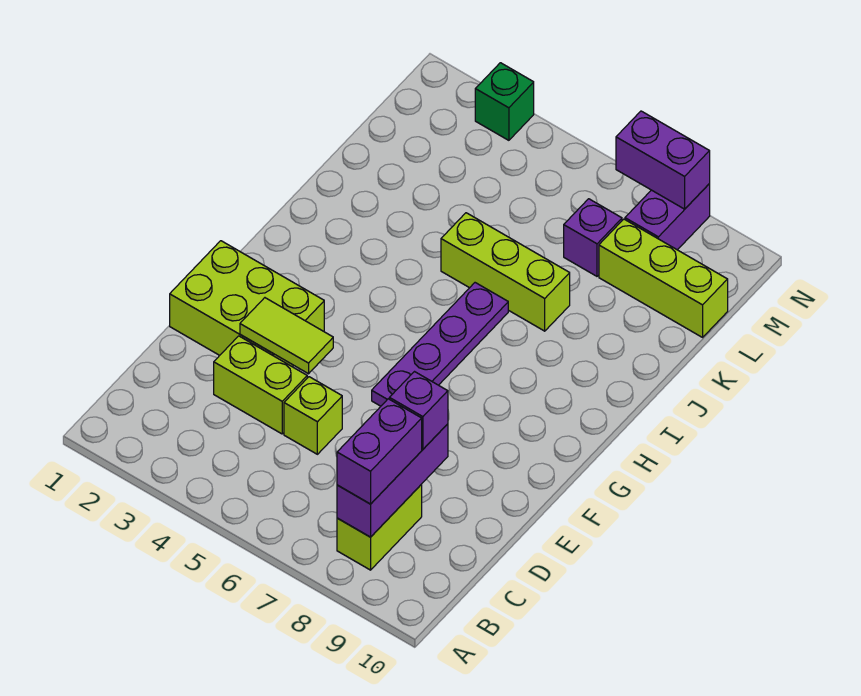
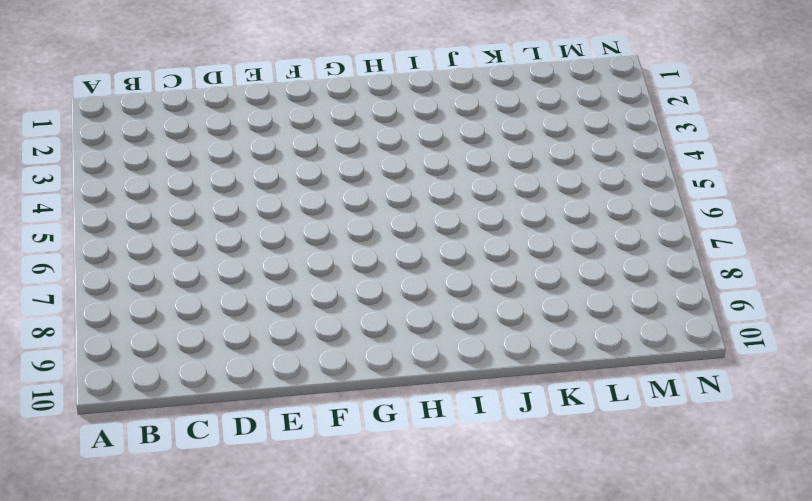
none -> lime brick B8:C8 level 1
none -> lime brick D3:D4 level 1
none -> lime brick D5 level 1

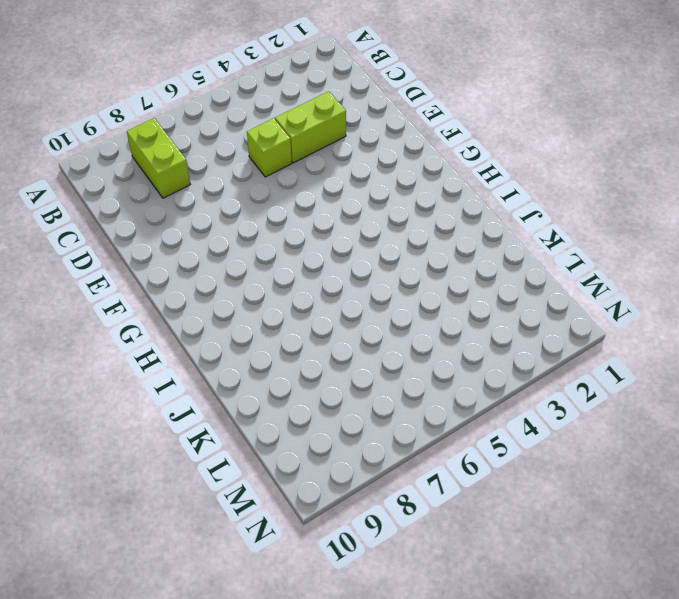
none -> lime brick E1:F3 level 1
none -> purple plate F6:I6 level 1
none -> lime brick J5:J7 level 1

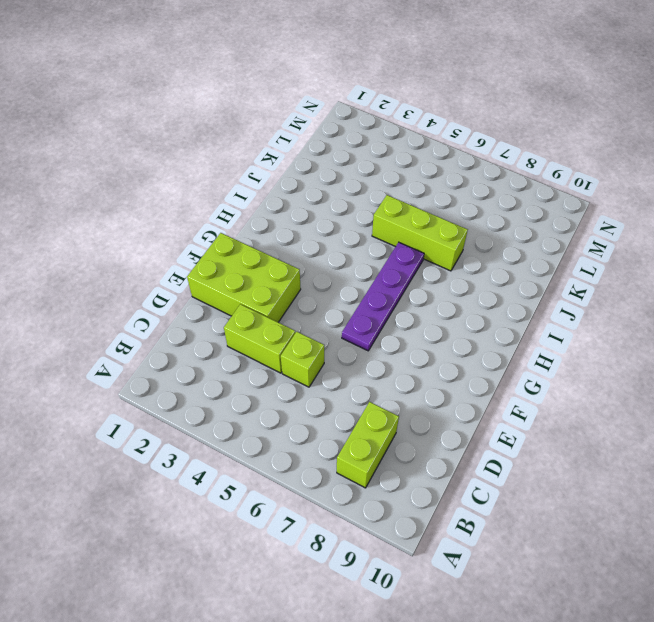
none -> purple brick L7 level 1
none -> lime brick L8:L10 level 1
none -> purple brick M8:N8 level 1

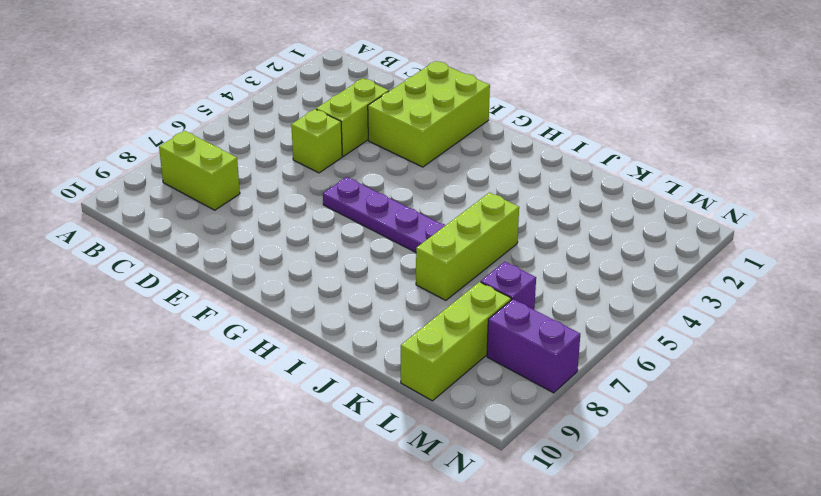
none -> green brick N3 level 1
none -> purple brick B8:D8 level 2
none -> lime tile E3:E4 level 2

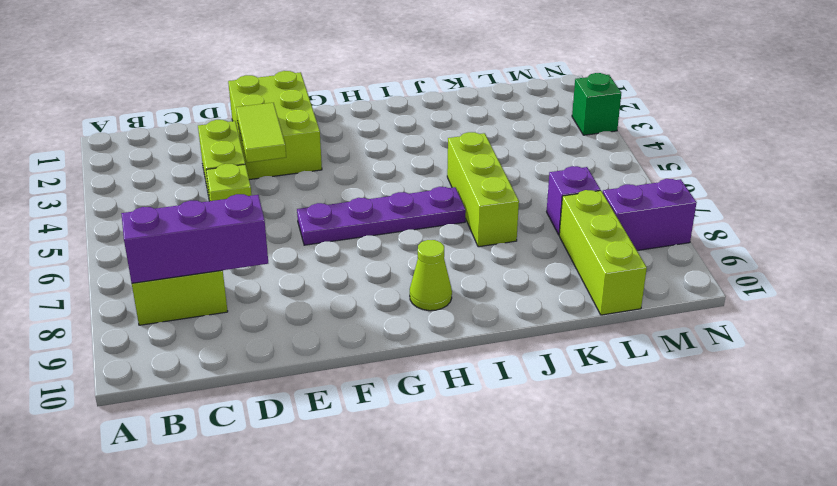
lime cone H9 level 1 -> none
none -> purple brick N7:N8 level 2
none -> purple brick B8:C8 level 3
none -> purple brick D8 level 3

